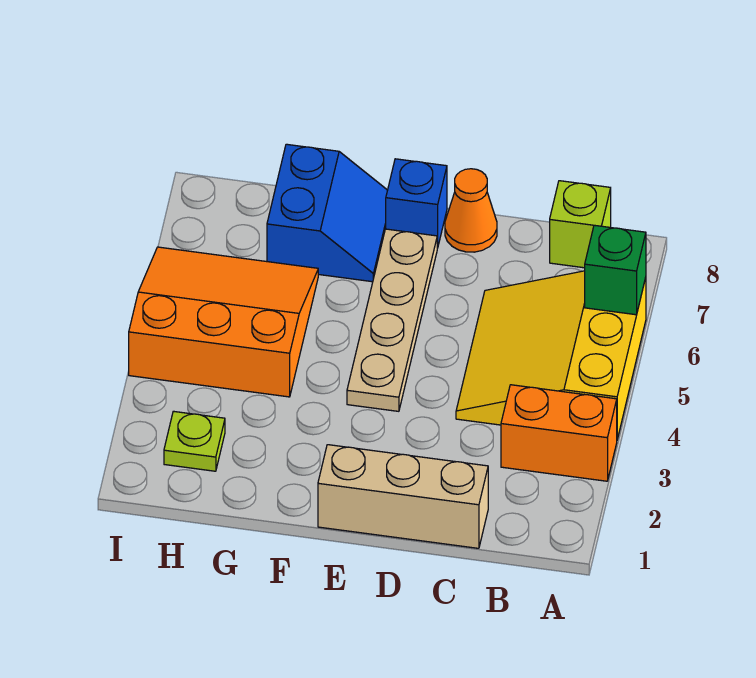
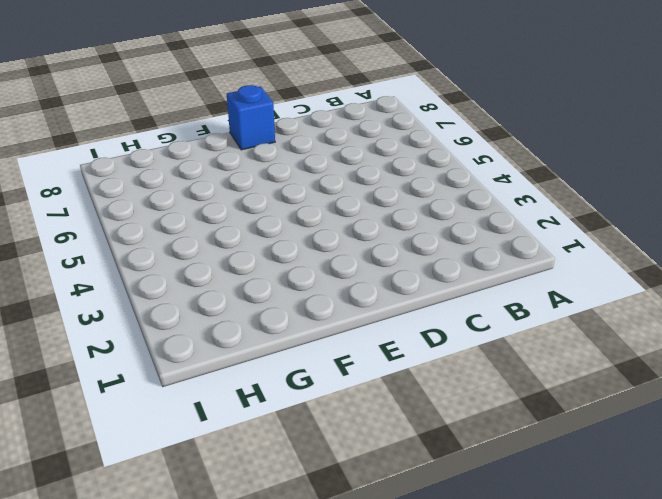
none -> orange brick A3:B3 level 1
none -> yellow slope A4:C6 level 1 top A

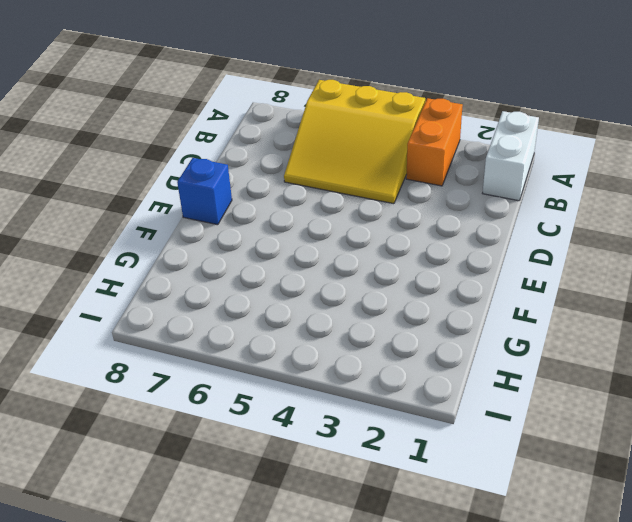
white brick A1:B1 level 1 -> none
none -> lime brick B8 level 1
none -> tan brick C1:E1 level 1

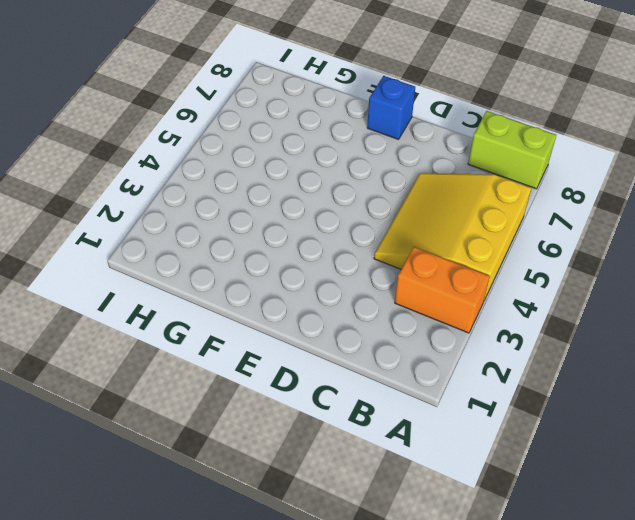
lime brick A8:B8 level 1 -> lime brick B8 level 1
none -> tan brick C1:E1 level 1
none -> orange cone D8 level 1

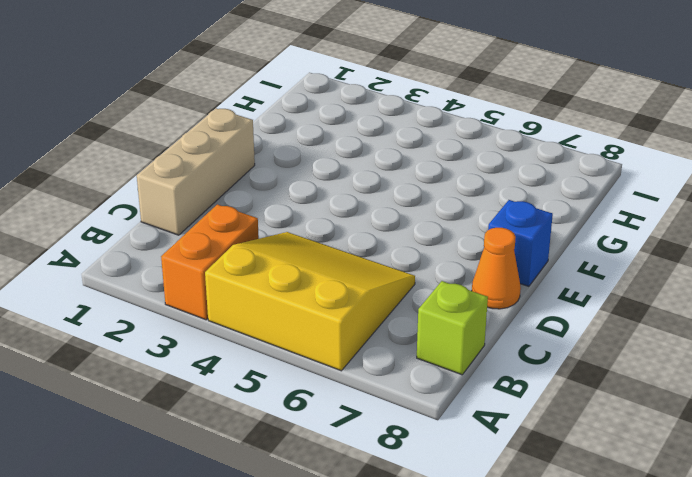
none -> tan plate E4:E7 level 1
none -> blue slope F7:G8 level 1 top G

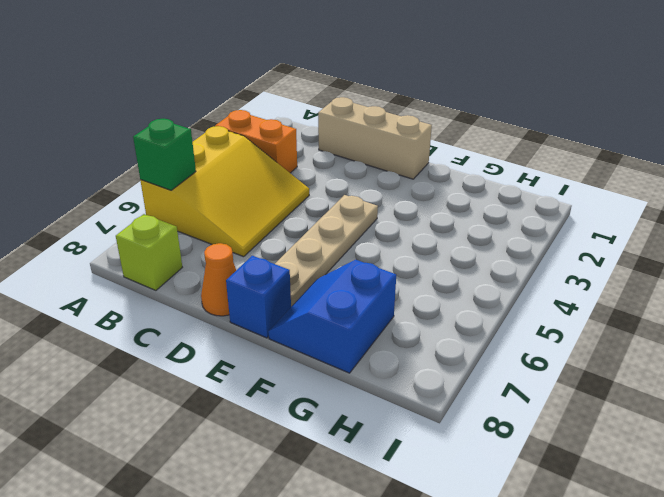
none -> orange slope G4:I6 level 1 top 4
none -> lime plate H2 level 1

